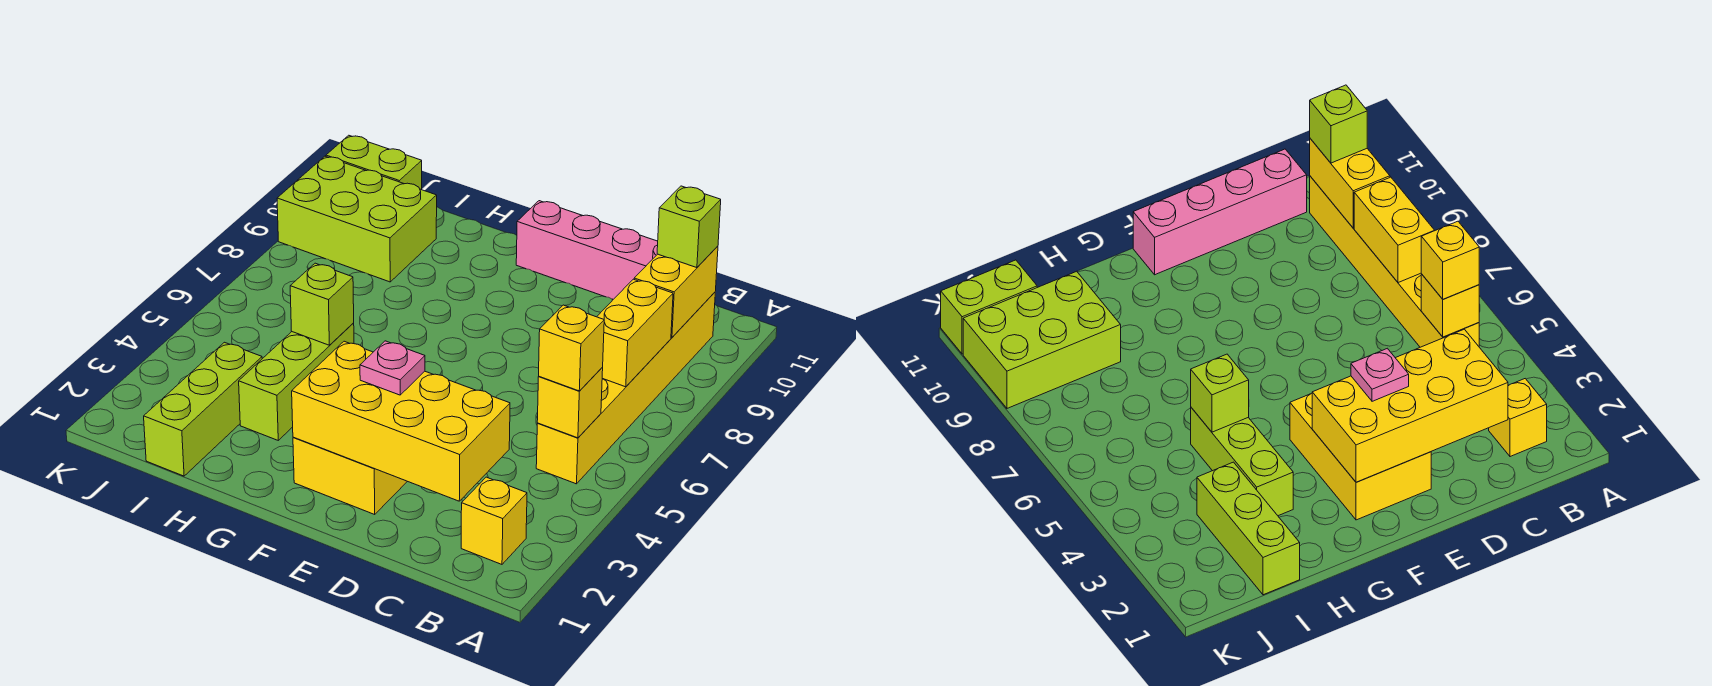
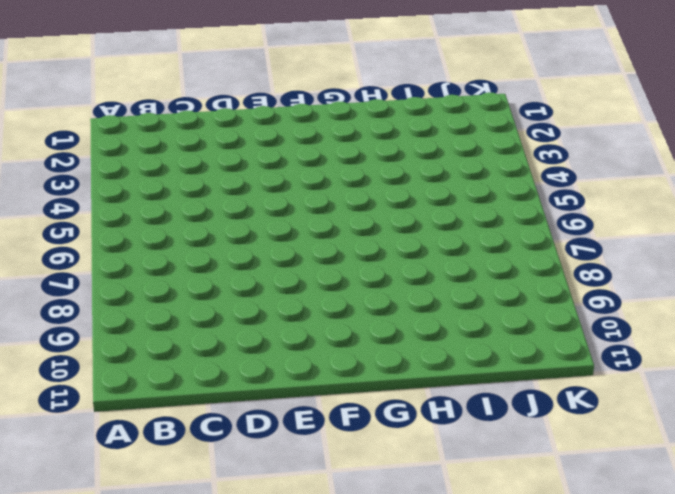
none -> yellow brick B2 level 1
none -> yellow brick B5:B10 level 1
none -> pink brick C11:F11 level 1

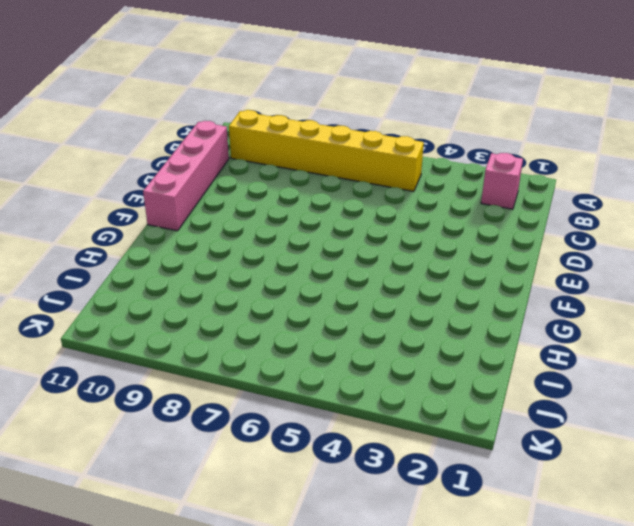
pink brick B2 level 1 -> yellow brick B2 level 1
none -> yellow brick E2:F4 level 1
none -> lime brick H3:H5 level 1
none -> lime brick I1:I3 level 1

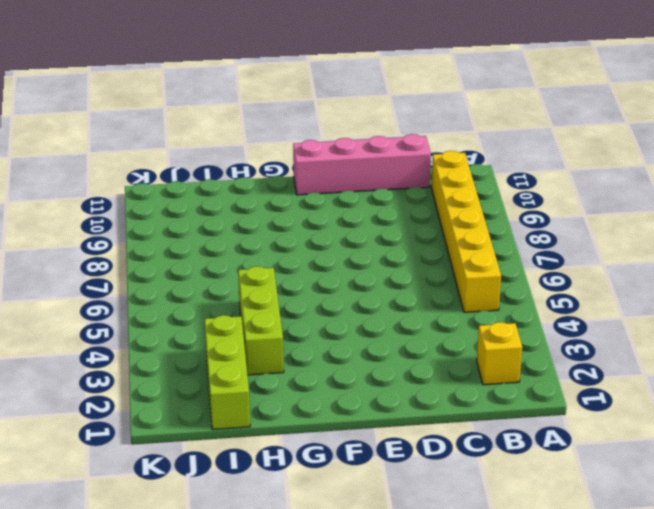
none -> yellow brick E2:F4 level 1
none -> lime brick I9:K10 level 1
none -> lime brick J11:K11 level 1

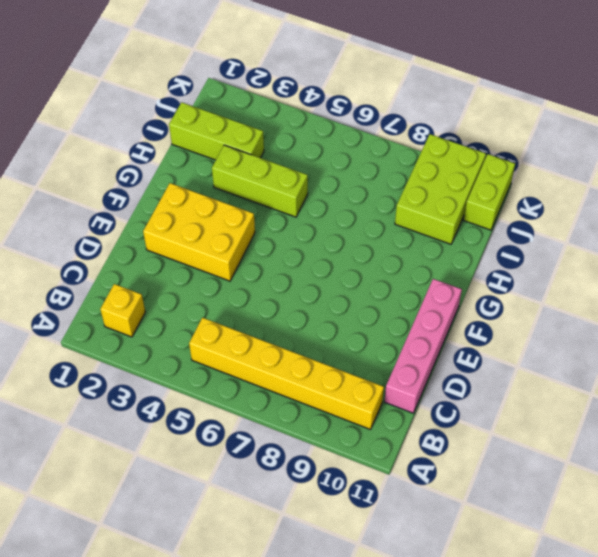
none -> yellow brick B5 level 2
none -> yellow brick B7:B8 level 2
none -> yellow brick B9:B10 level 2

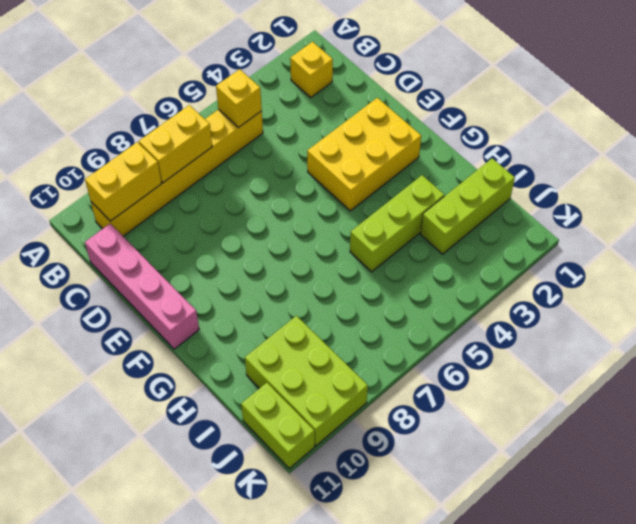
none -> yellow brick C2:F3 level 2
none -> lime brick H5 level 2
none -> yellow brick B5 level 3

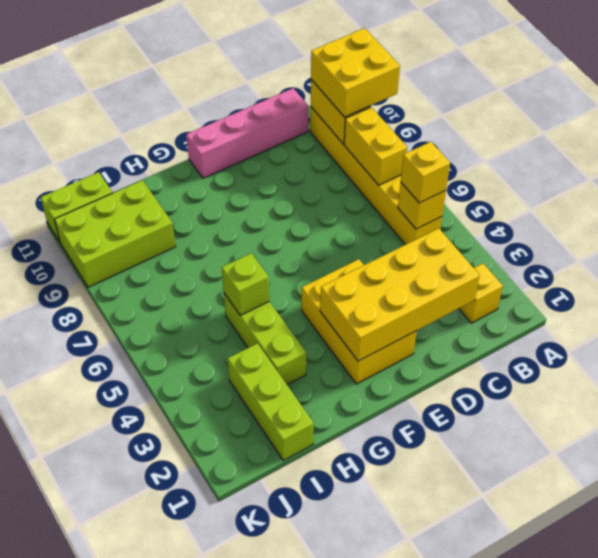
yellow brick A9:B10 level 3 -> lime brick B10 level 3
none -> pink plate E3 level 3

